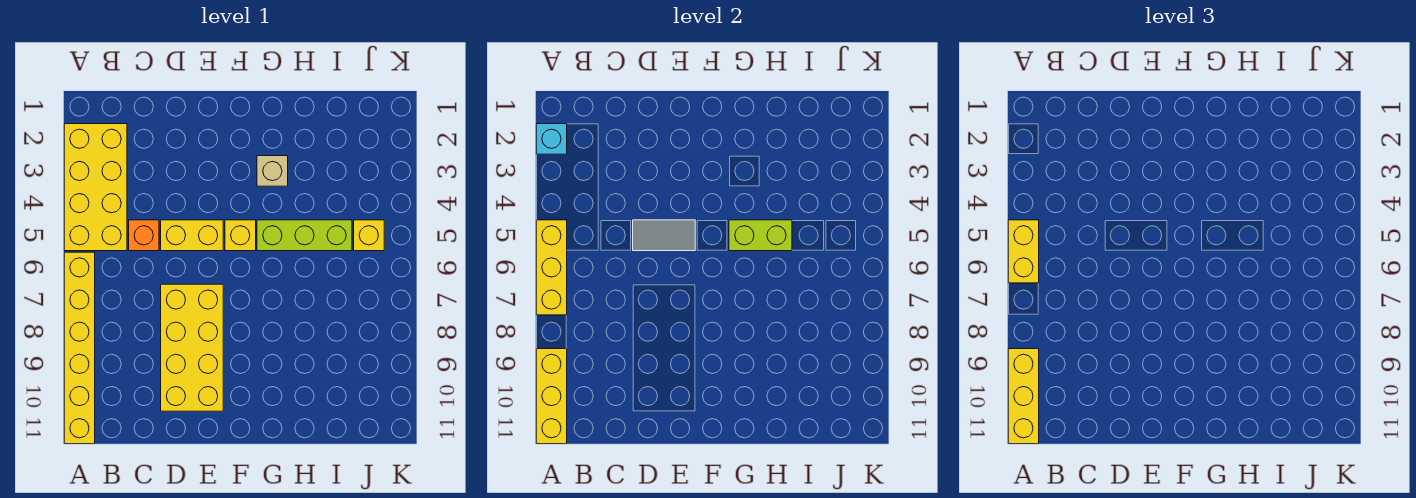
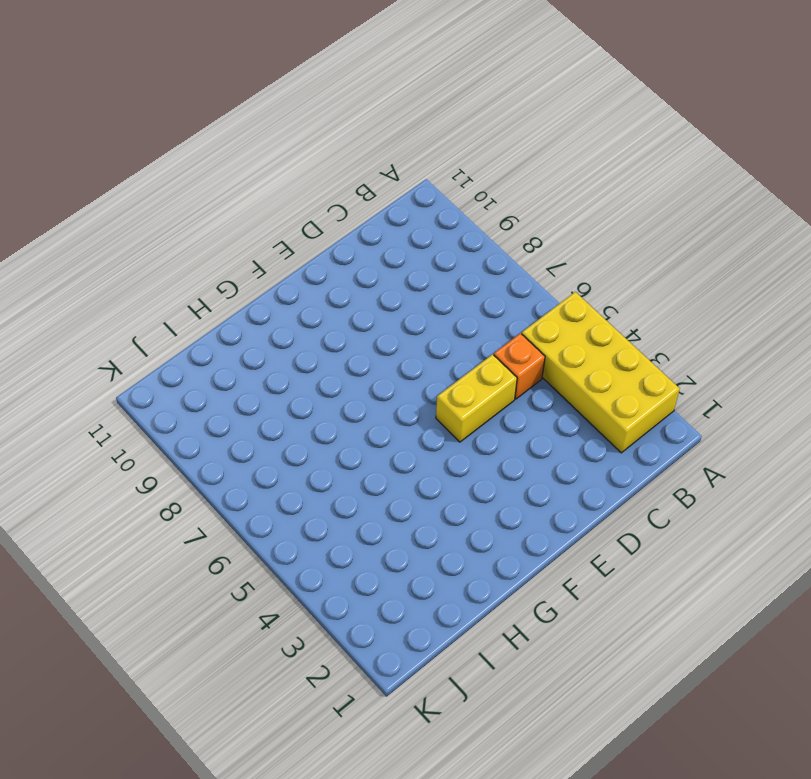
none -> yellow brick A6:A11 level 1
none -> yellow brick D7:E10 level 1
none -> yellow brick F5 level 1

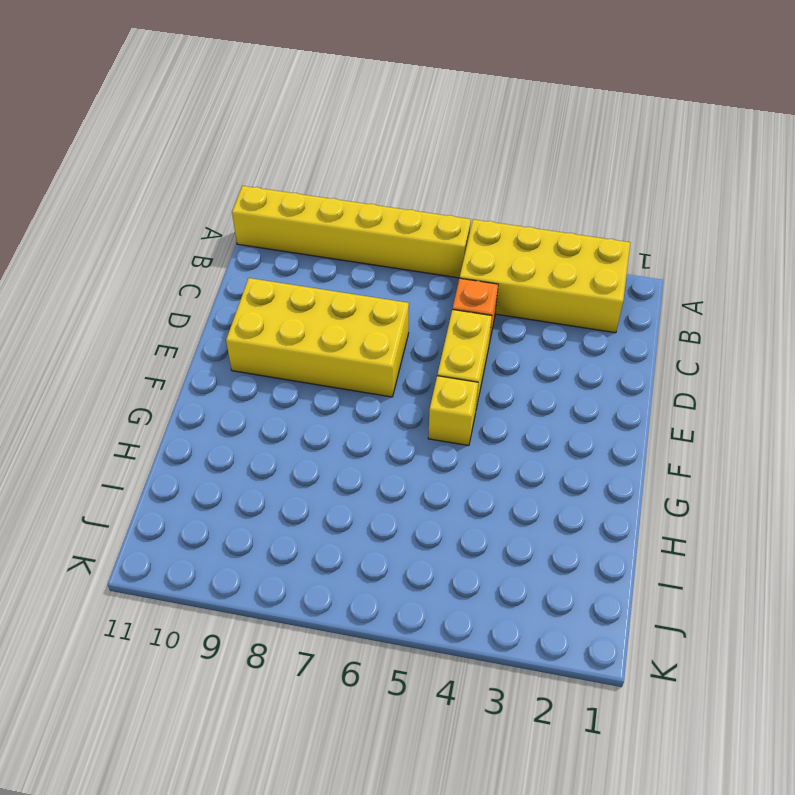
none -> tan brick G3 level 1
none -> lime brick G5:I5 level 1
none -> yellow brick J5 level 1

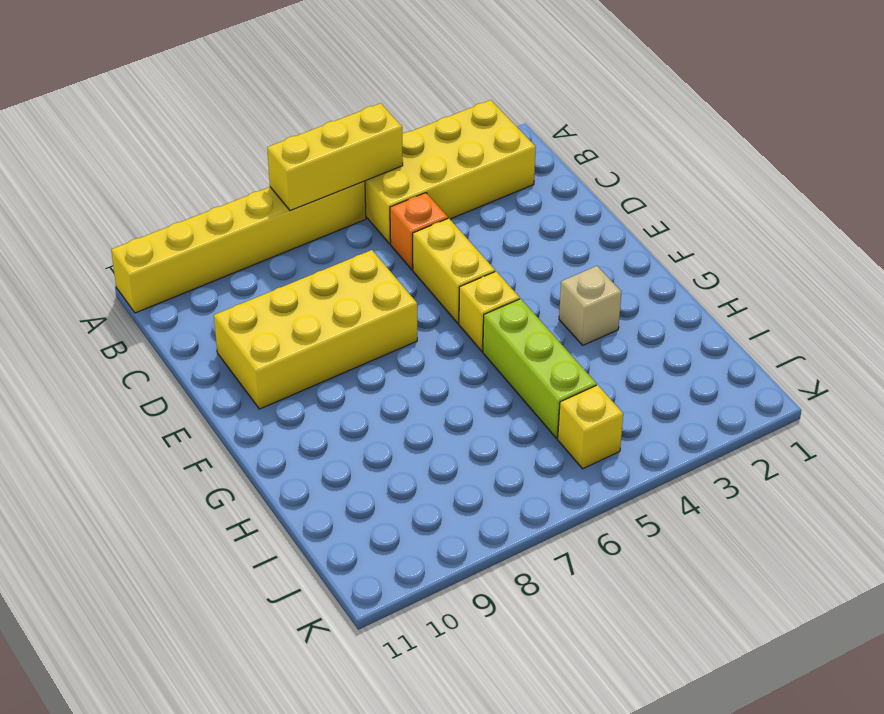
none -> cyan brick A2 level 2
none -> yellow brick A9:A11 level 2
none -> grey tile D5:E5 level 2

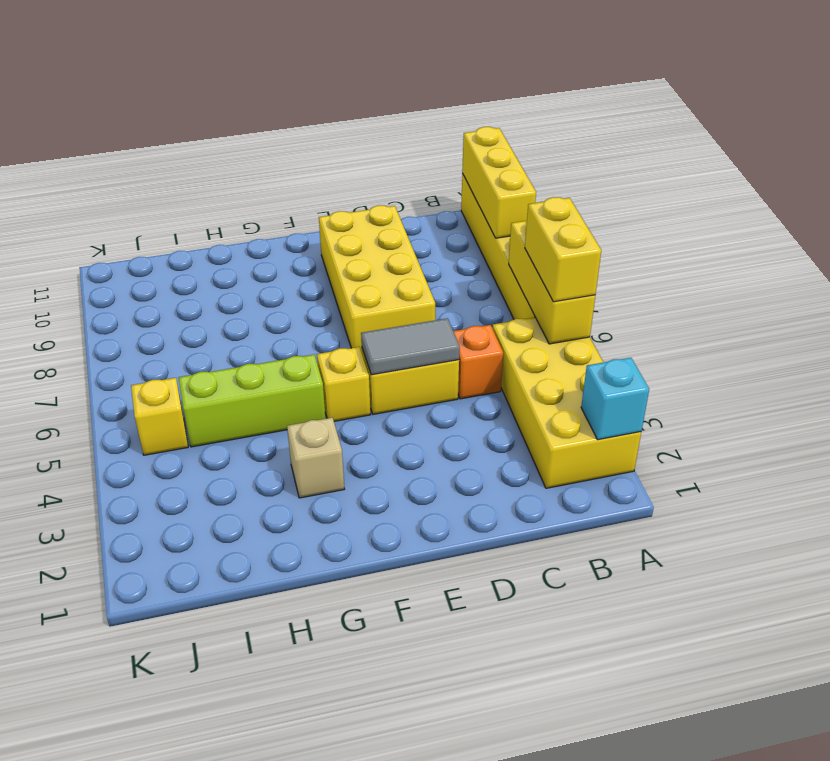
none -> lime brick G5:H5 level 2
none -> yellow brick A9:A11 level 3

